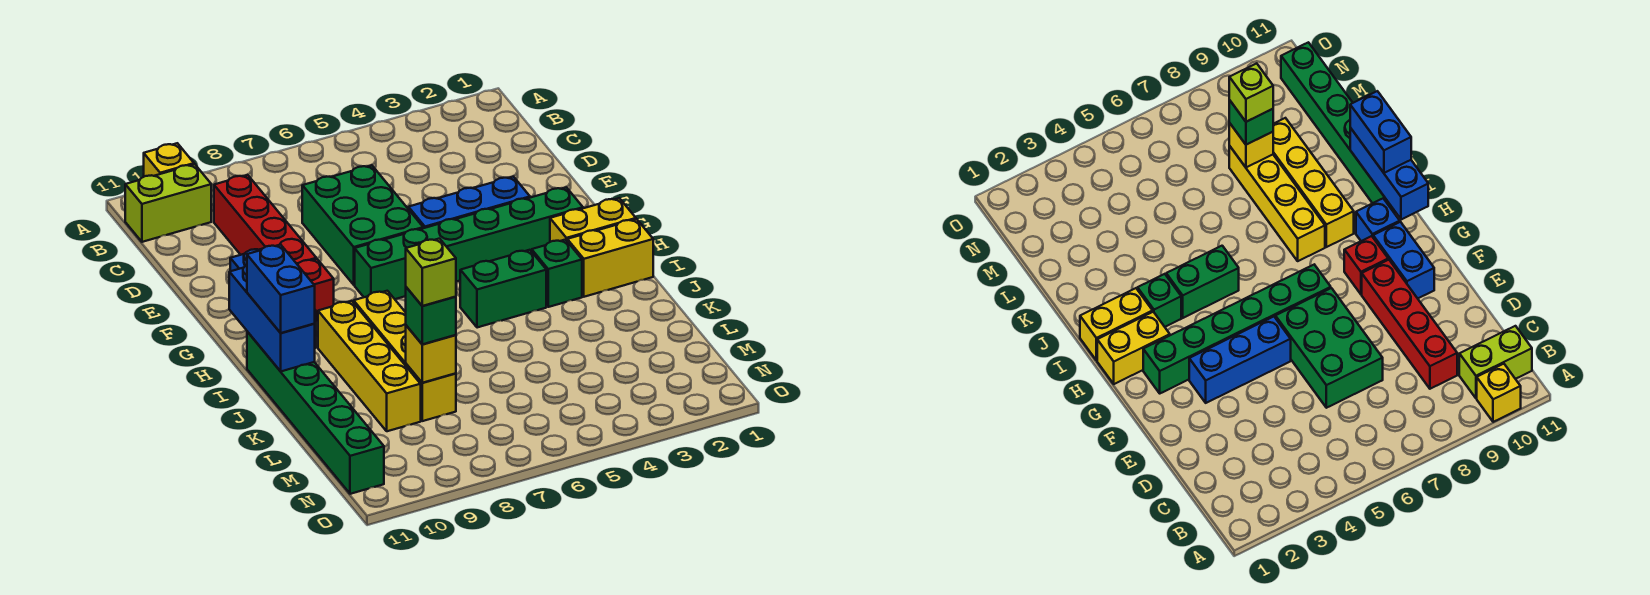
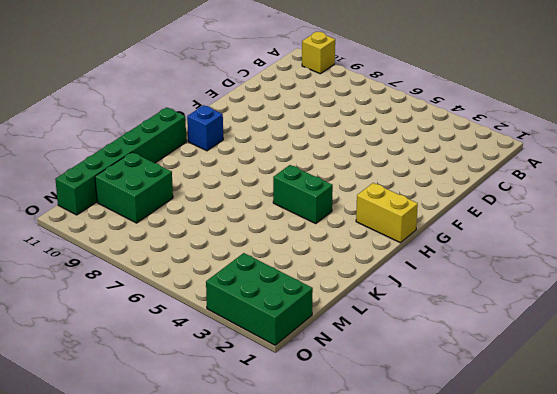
green brick L9:M10 level 1 -> yellow brick I9:L9 level 1
green brick N1:O3 level 1 -> green brick D6:F7 level 1
none -> lime brick B10:B11 level 1
none -> red brick C9:F9 level 1
none -> blue brick F3:F5 level 1

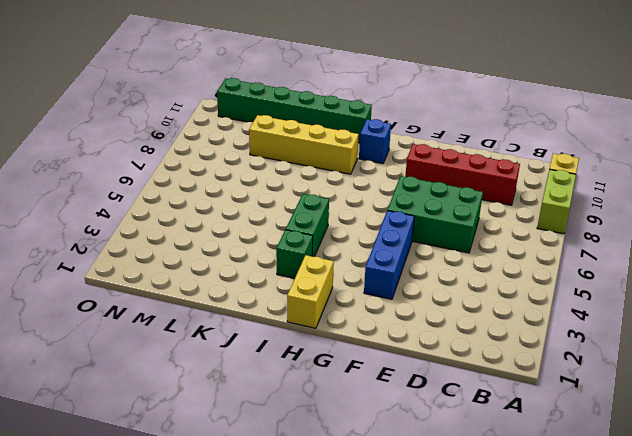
lime brick A8:A9 level 1 -> lime brick B10:B11 level 1
none -> blue brick F10:G10 level 1
none -> green brick G2:G7 level 1
none -> red brick G9 level 1

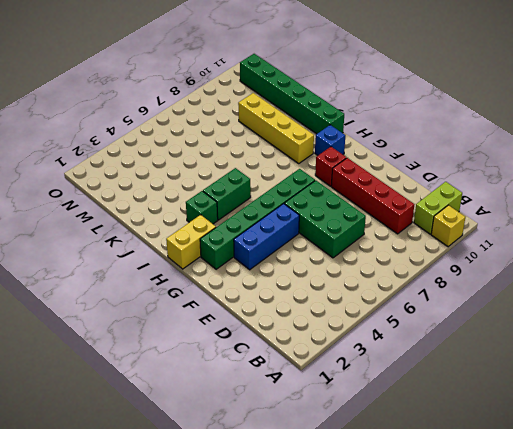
none -> blue brick F10:G10 level 1
none -> yellow brick I1:I2 level 1
none -> yellow brick I8:L8 level 1

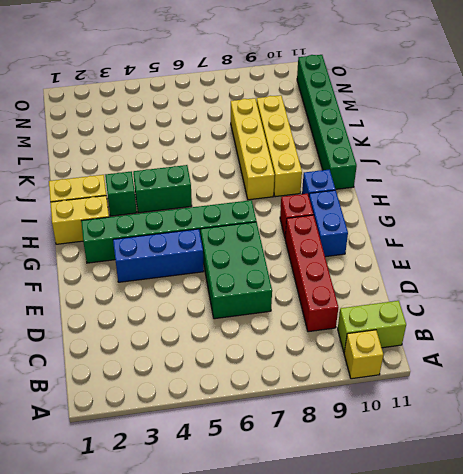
none -> blue brick H11:J11 level 2
none -> yellow brick L8 level 2
none -> blue brick I11:J11 level 3

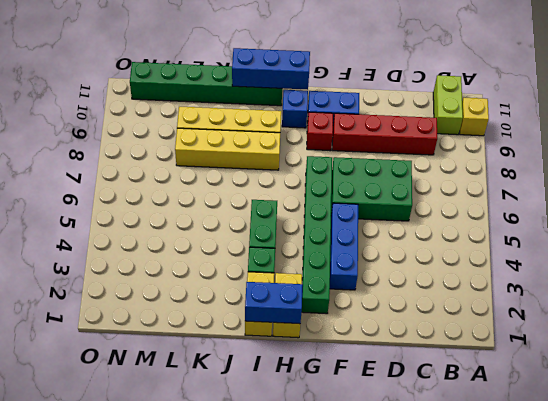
blue brick H1:I1 level 2 -> blue brick I11:J11 level 3
none -> yellow brick L8 level 2
none -> green brick L8 level 3
none -> lime brick L8 level 4

